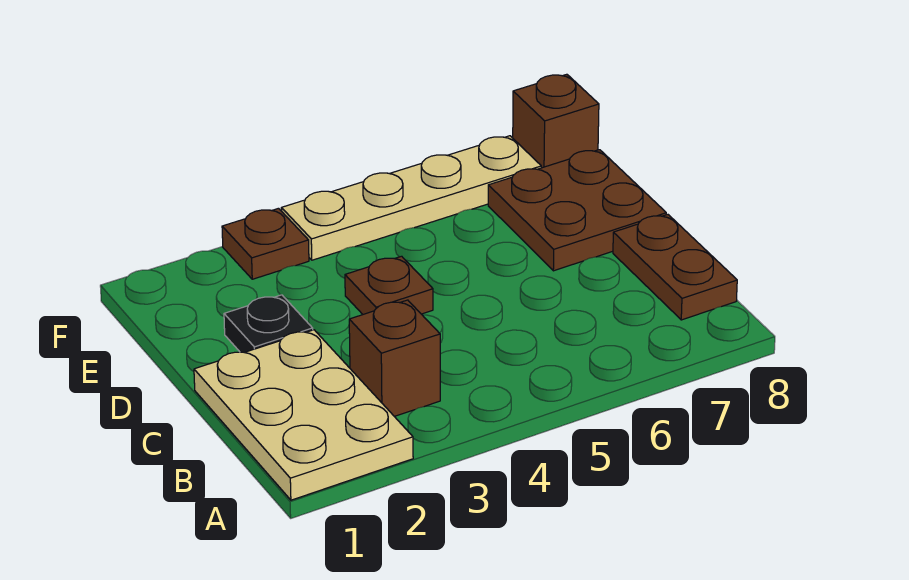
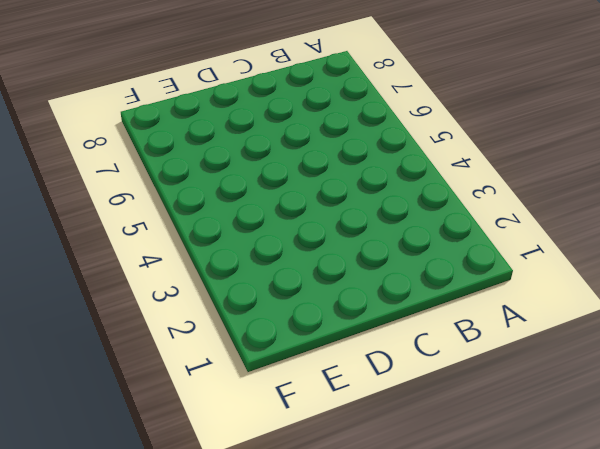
none -> tan plate A1:C2 level 1
none -> brown brick B3 level 1

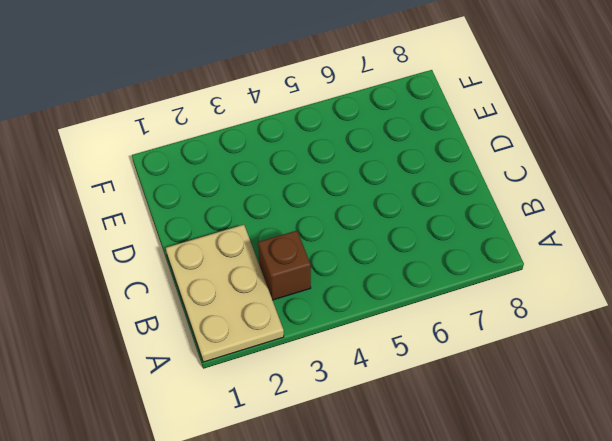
none -> brown plate B8:C8 level 1
none -> black plate D2 level 1

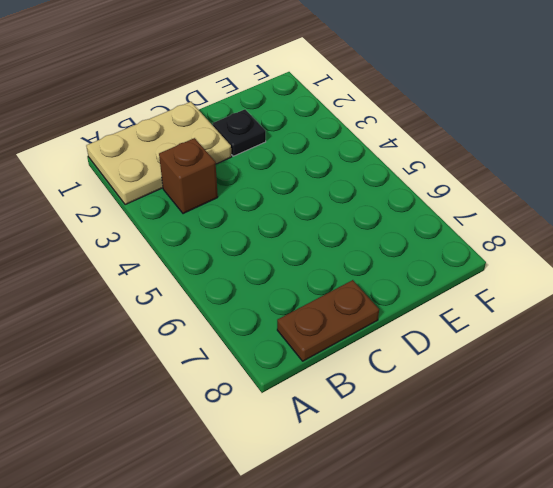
none -> brown plate D4 level 1
none -> brown plate D7:E8 level 1

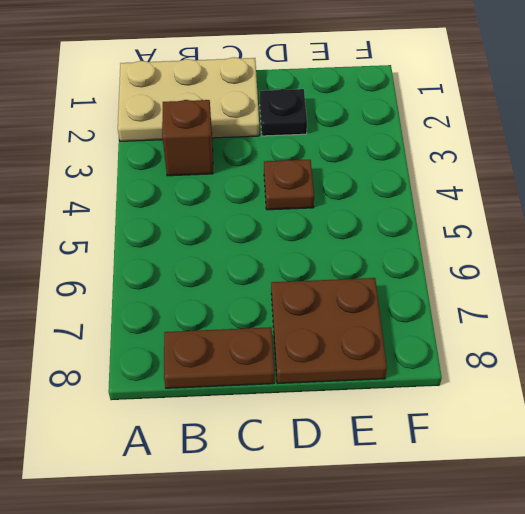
none -> brown plate F3 level 1
none -> tan plate F4:F7 level 1

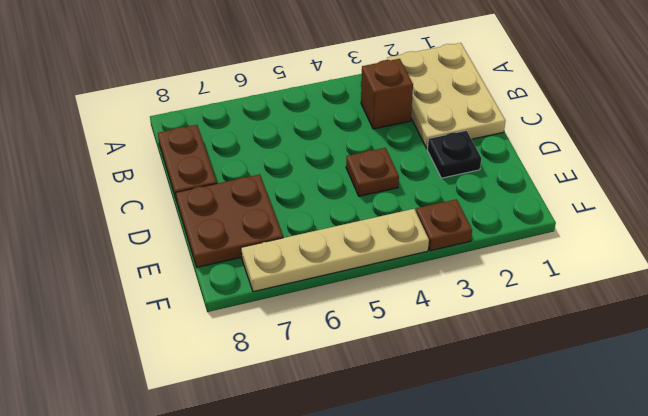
none -> brown brick F8 level 1

